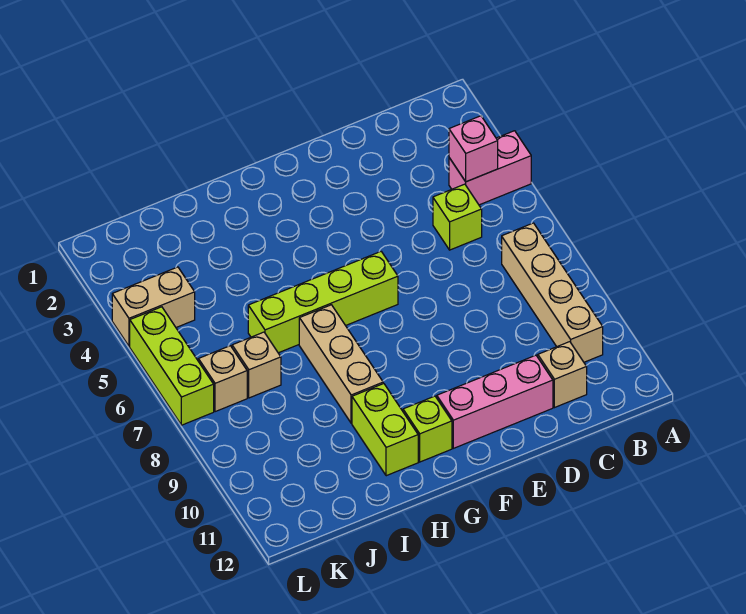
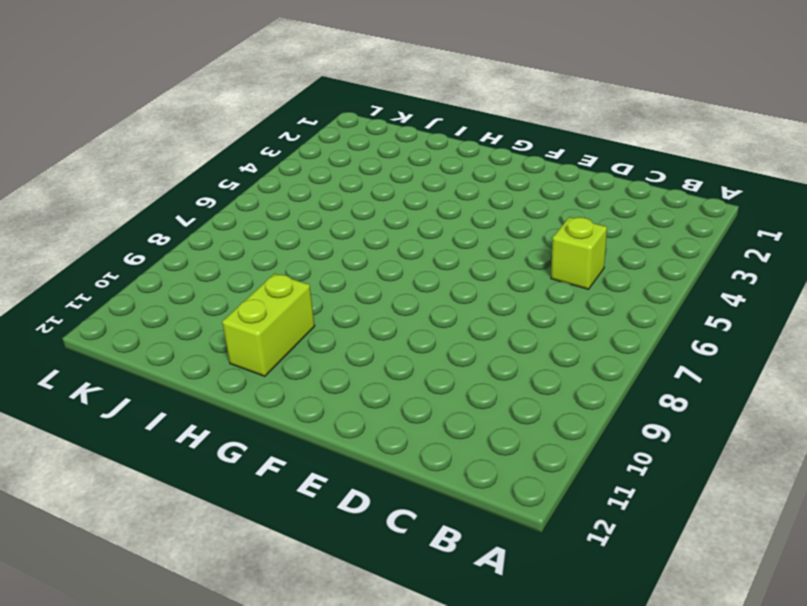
none -> pink brick A4:B4 level 1
none -> tan brick B7:B10 level 1
none -> tan brick C11 level 1

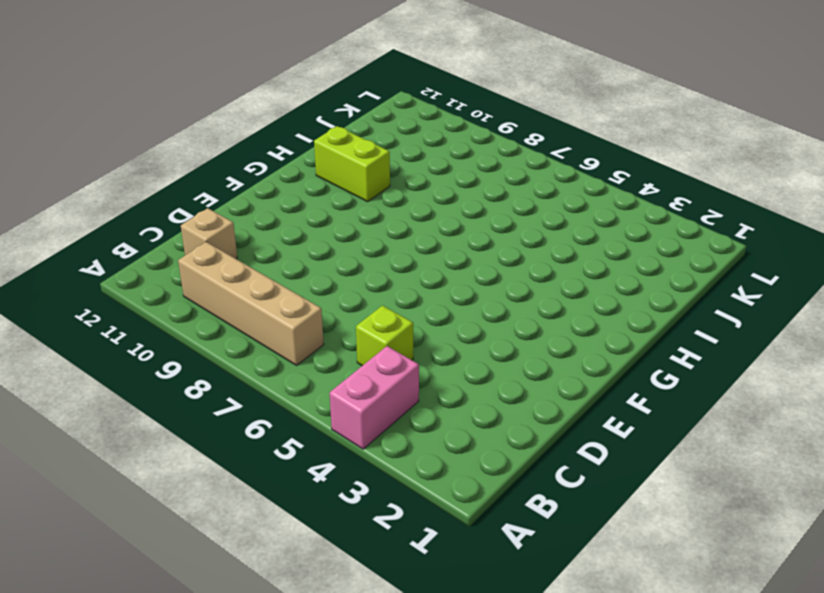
none -> pink brick D11:F11 level 1
none -> lime brick F6:I6 level 1
none -> lime brick G11 level 1

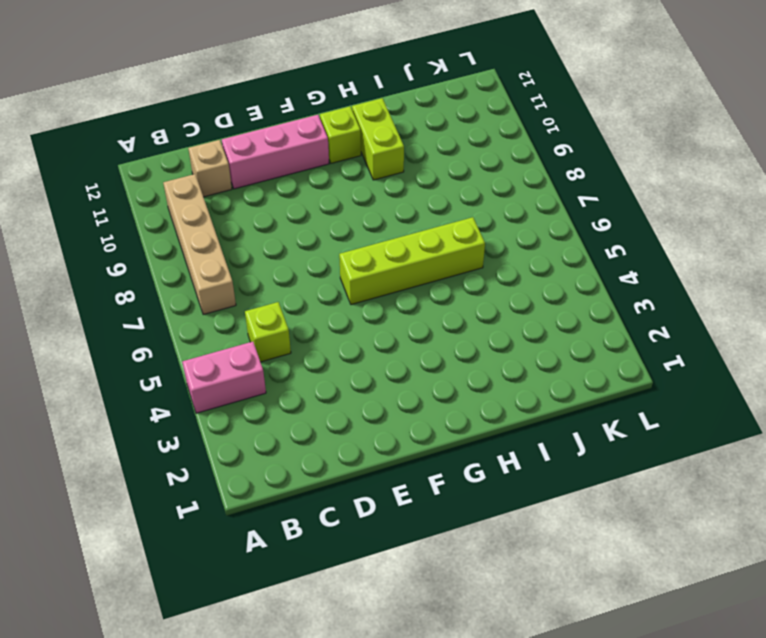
none -> tan brick H7:H9 level 1
none -> tan brick J7 level 1
none -> tan brick K4:L4 level 1

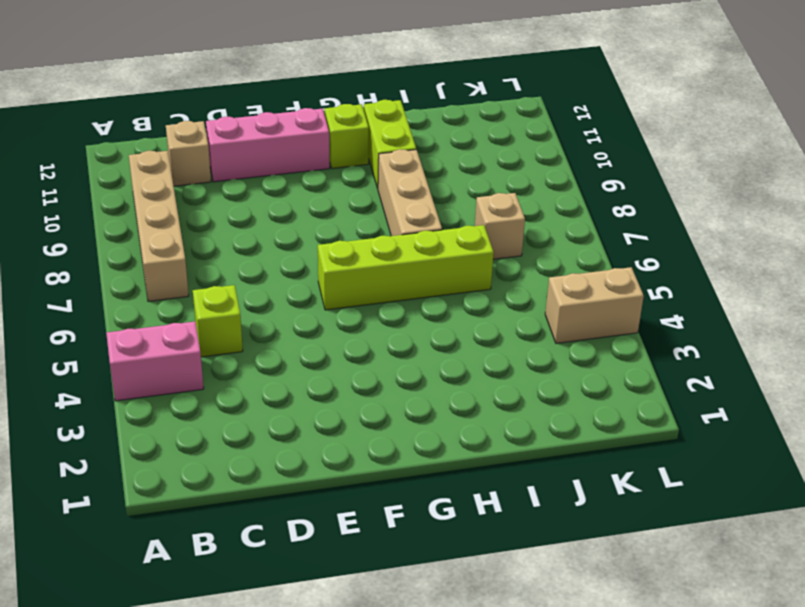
none -> tan brick K7 level 1
none -> lime brick L5:L7 level 1
none -> pink brick B4 level 2

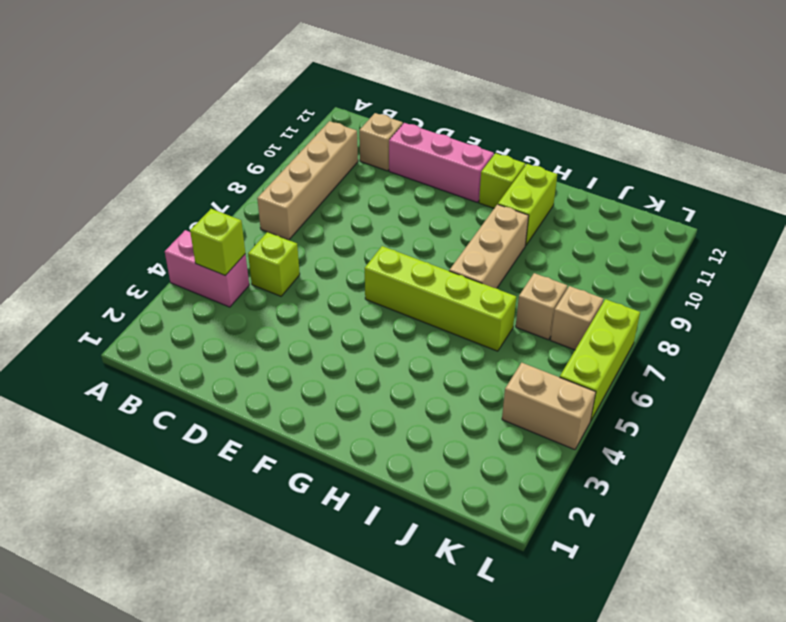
lime brick B4 level 2 -> pink brick B4 level 2

